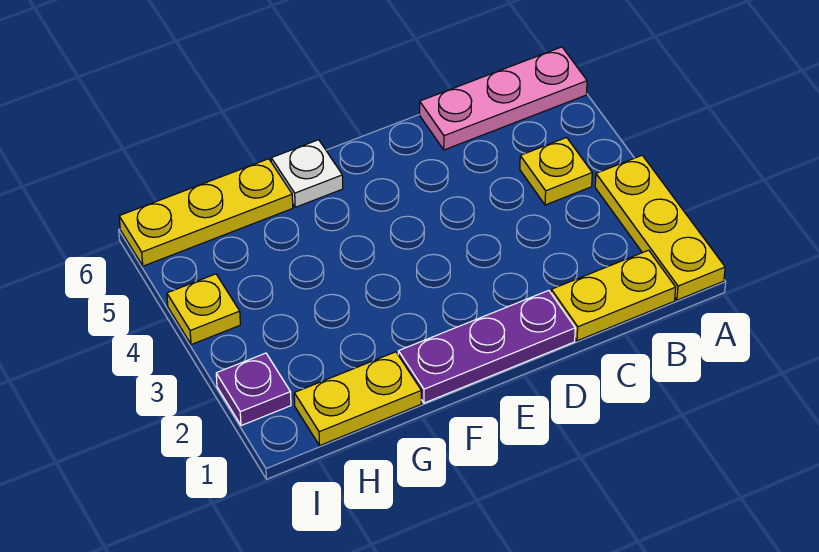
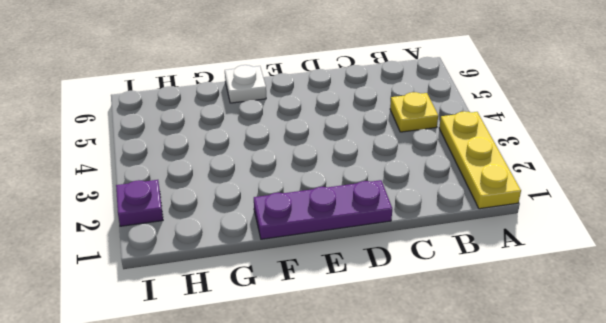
none -> pink plate A6:C6 level 1
none -> yellow plate B1:C1 level 1

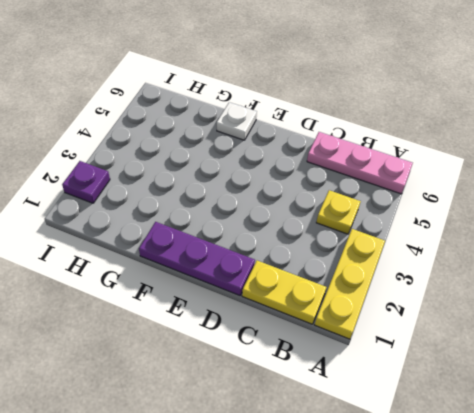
none -> yellow plate G1:H1 level 1
none -> yellow plate G6:I6 level 1

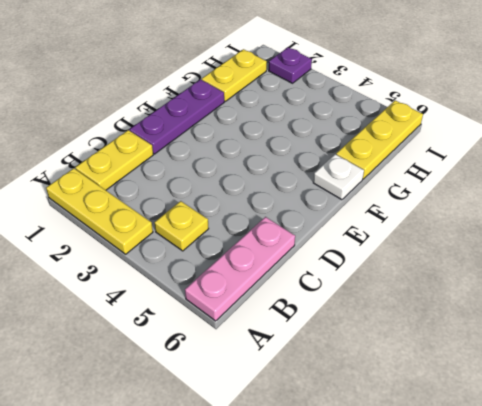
none -> yellow plate I4 level 1

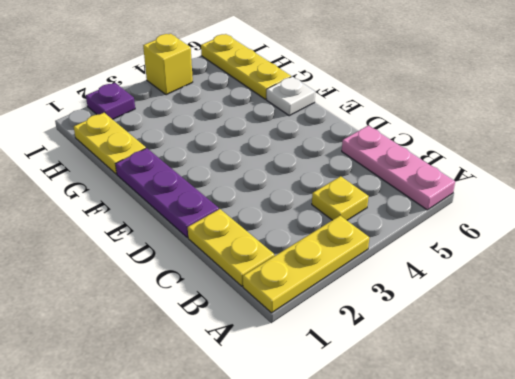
yellow brick I4 level 1 -> yellow plate I4 level 1

